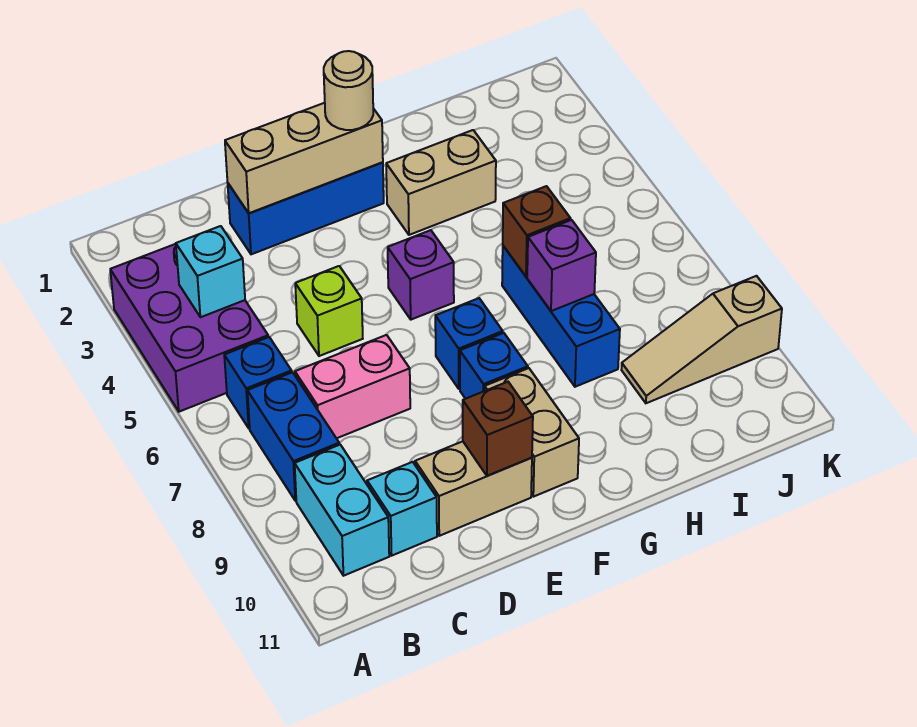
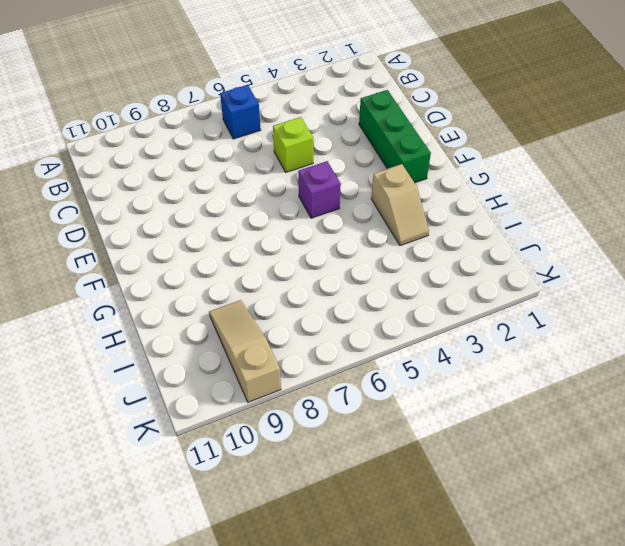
green brick D2:F2 level 1 -> blue brick D2:F2 level 1
tan slope G3:H3 level 1 top G -> tan brick G3:H3 level 1
none -> purple brick A3:B5 level 1
none -> blue brick B7:B8 level 1
none -> cyan brick B9:B10 level 1

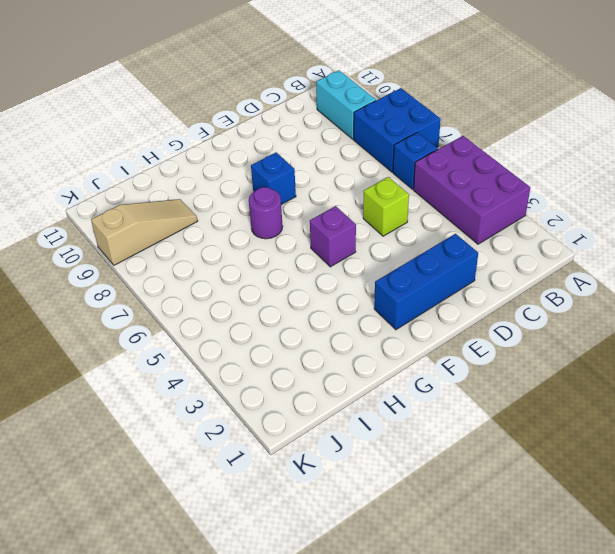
blue brick A7:B8 level 1 -> blue brick B7:B8 level 1
purple round brick G7 level 1 -> none
none -> pink brick C7:D7 level 1
none -> cyan brick C10 level 1
none -> tan brick D10:E10 level 1

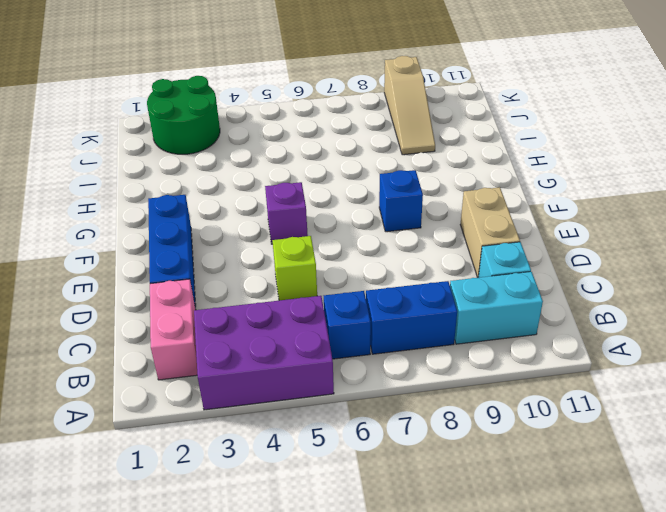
pink brick B2:C2 level 1 -> pink brick C7:D7 level 1
green round brick J2:K3 level 1 -> none
none -> blue brick F7 level 1
none -> tan brick F9:F10 level 1
none -> tan brick G3:H3 level 1

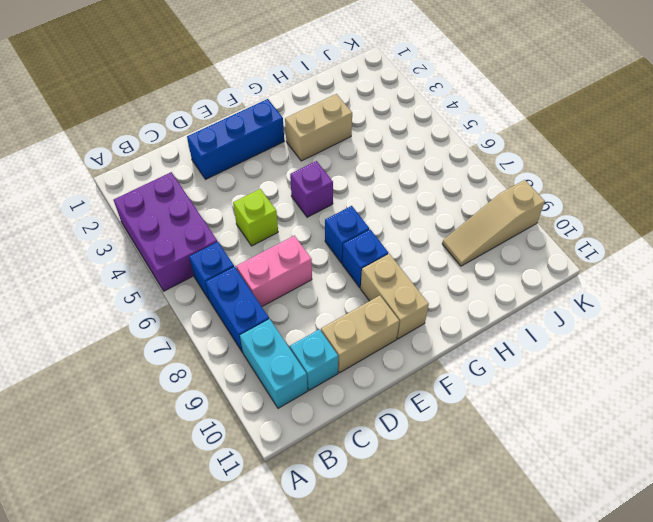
none -> blue brick H6:H8 level 1
none -> cyan brick B4 level 2
none -> tan brick D2:F2 level 2

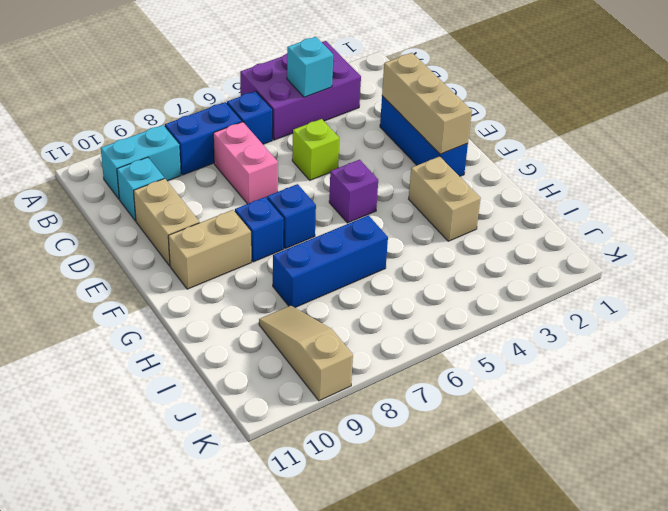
none -> brown brick E10 level 2
none -> brown brick H6 level 2
none -> purple brick H7 level 2

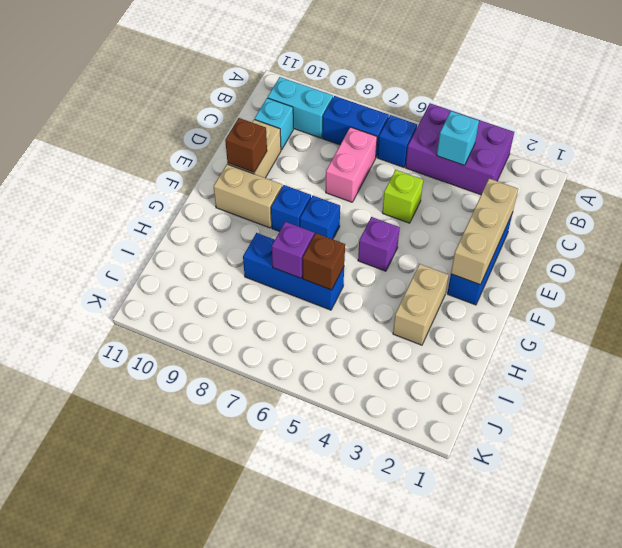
none -> tan slope I9:K9 level 1 top K
none -> tan round brick F2 level 3

